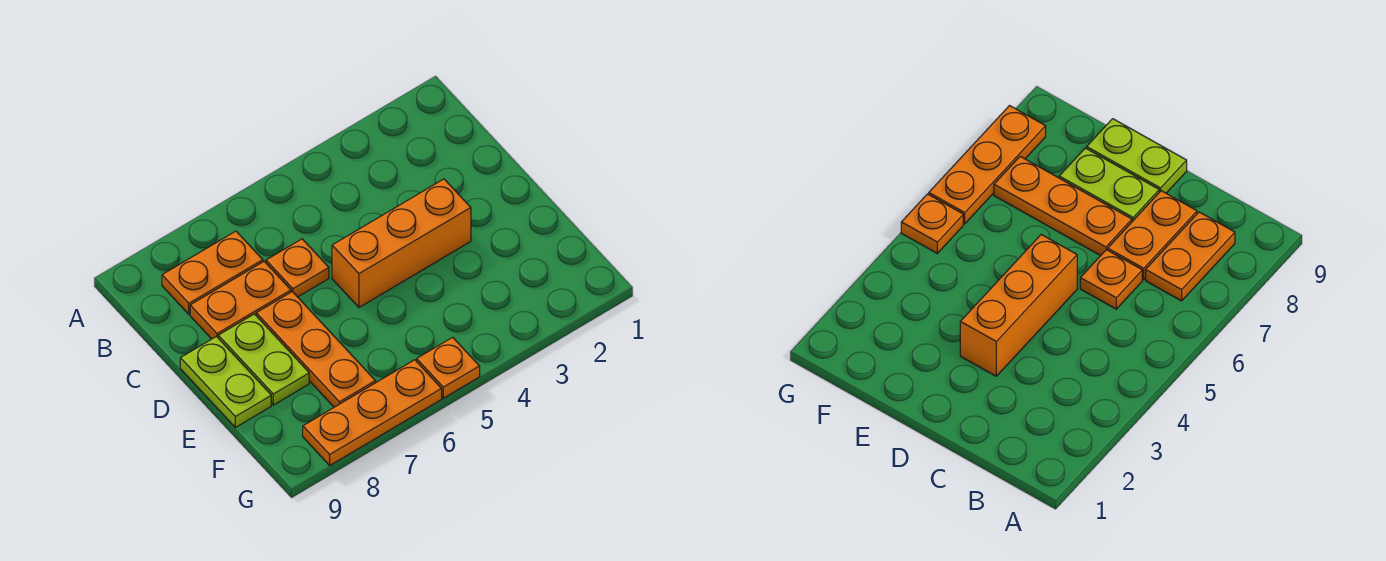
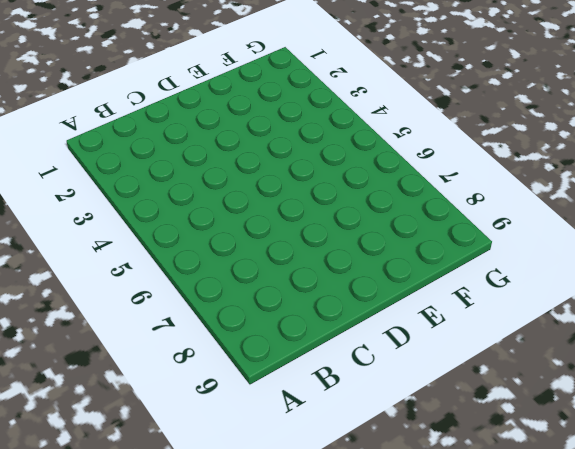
none -> orange plate B7:B8 level 1
none -> orange plate C6 level 1

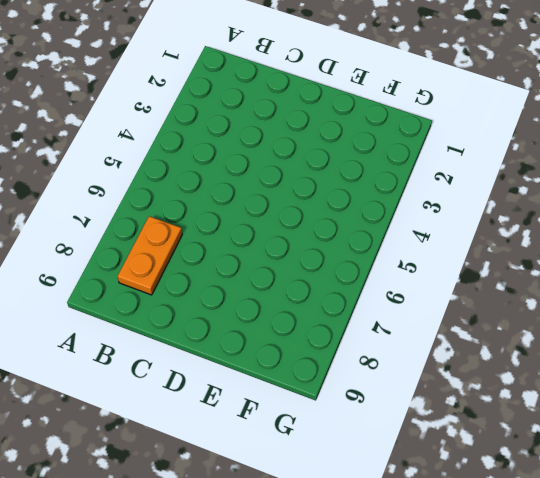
none -> orange plate C6 level 1
none -> orange plate C7:C8 level 1

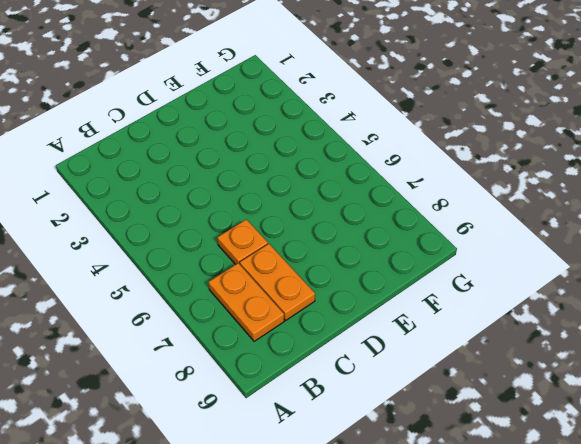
none -> orange brick D3:D5 level 1
none -> orange plate D7:F7 level 1

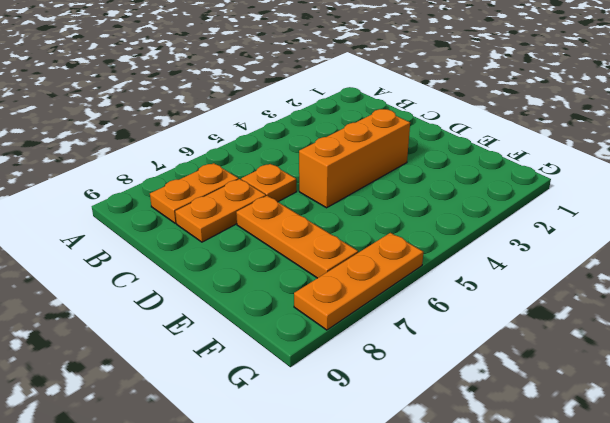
none -> lime plate D8:E8 level 1
none -> lime plate D9:E9 level 1

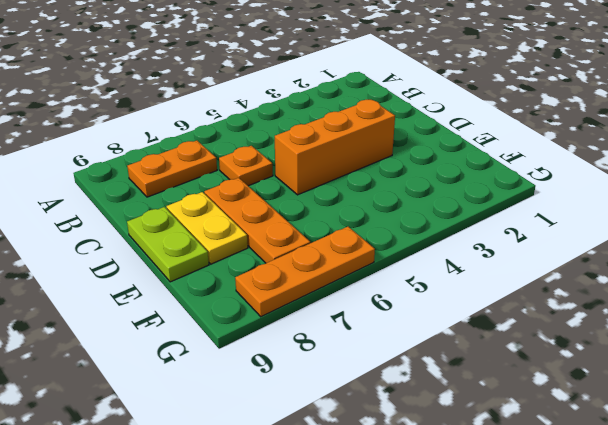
yellow plate D8:E8 level 1 -> lime plate D8:E8 level 1
none -> orange plate C7:C8 level 1
none -> orange plate G5 level 1

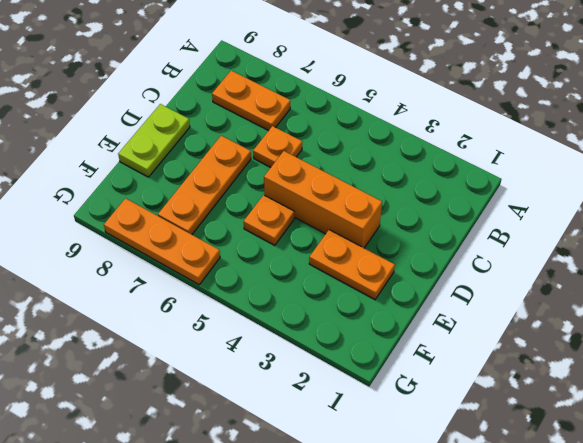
orange plate E2:E3 level 1 -> orange plate C7:C8 level 1
orange plate E5 level 1 -> orange plate G5 level 1
none -> lime plate D8:E8 level 1

